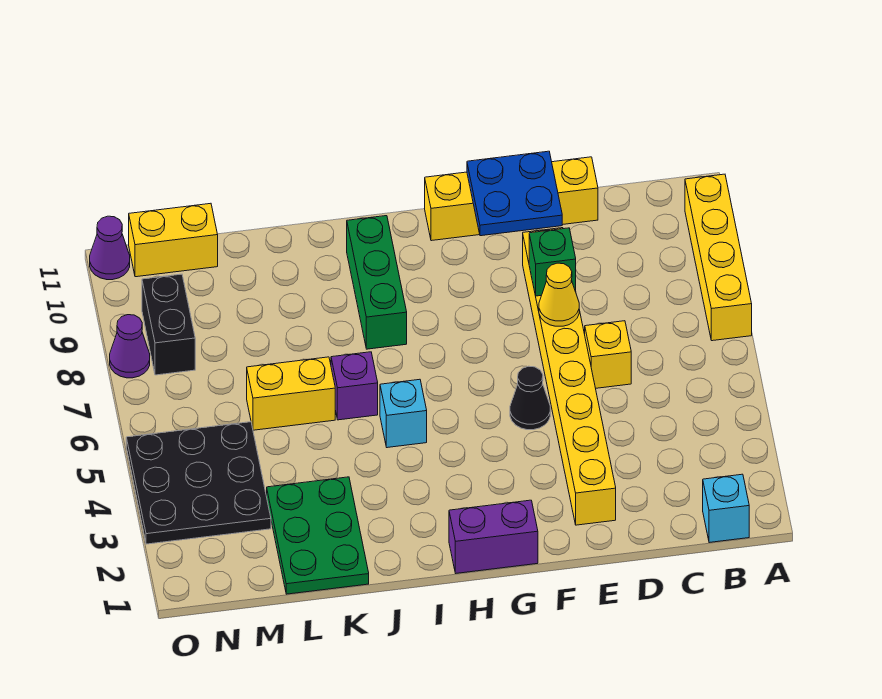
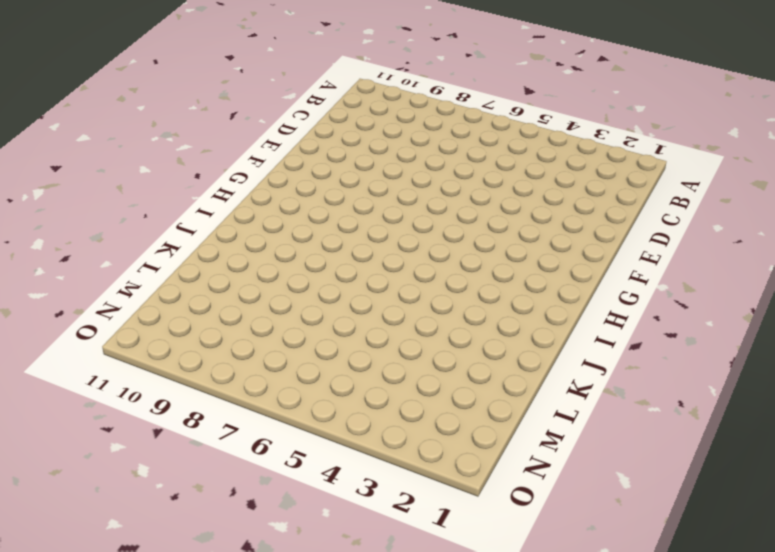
none -> yellow brick A7:A10 level 1
none -> cyan brick B1 level 1
none -> yellow brick D6 level 1

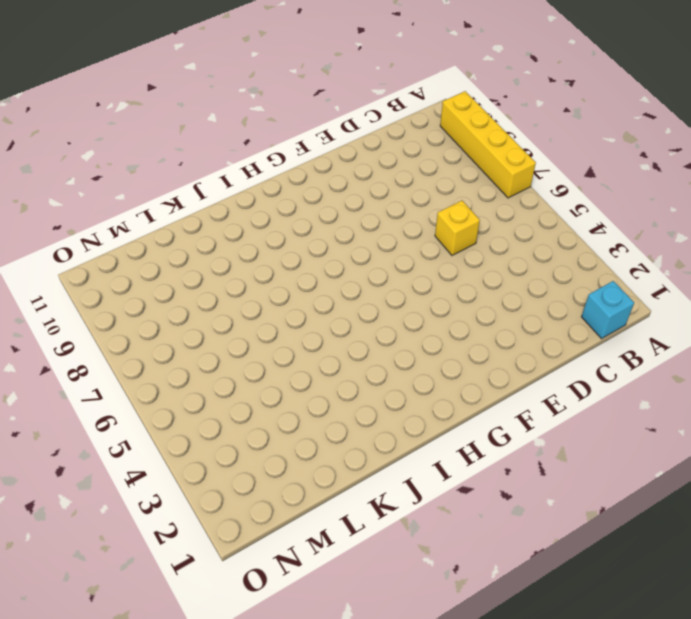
none -> yellow brick D11:G11 level 1
none -> yellow brick E2:E9 level 1
none -> black cone F5 level 1

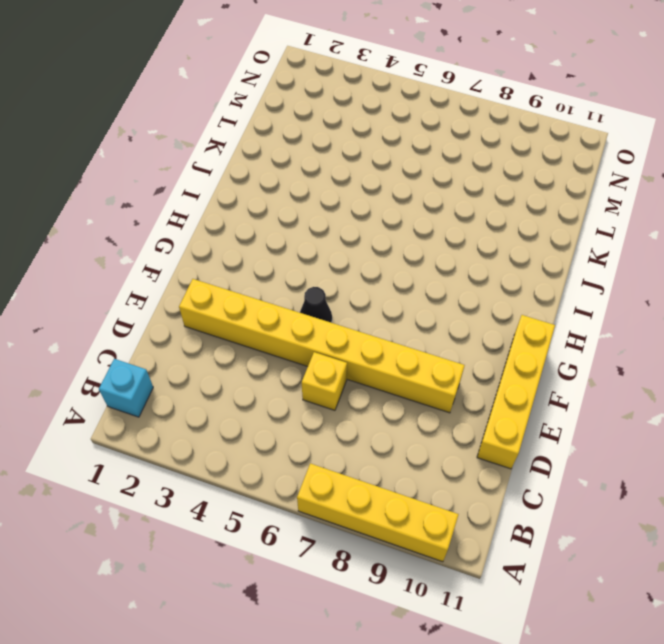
none -> purple brick G1:H1 level 1
none -> cyan brick I5 level 1
none -> green brick I8:I10 level 1

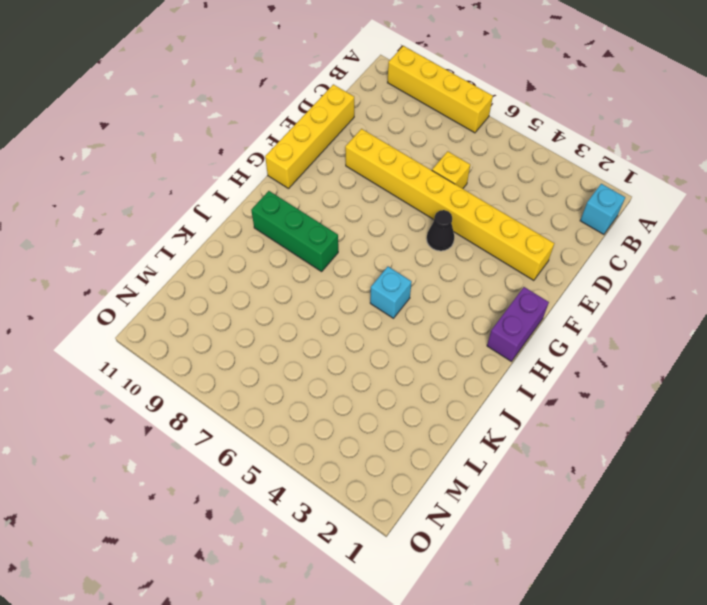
none -> purple brick J6 level 1
none -> green plate K1:L3 level 1
none -> yellow brick K6:L6 level 1

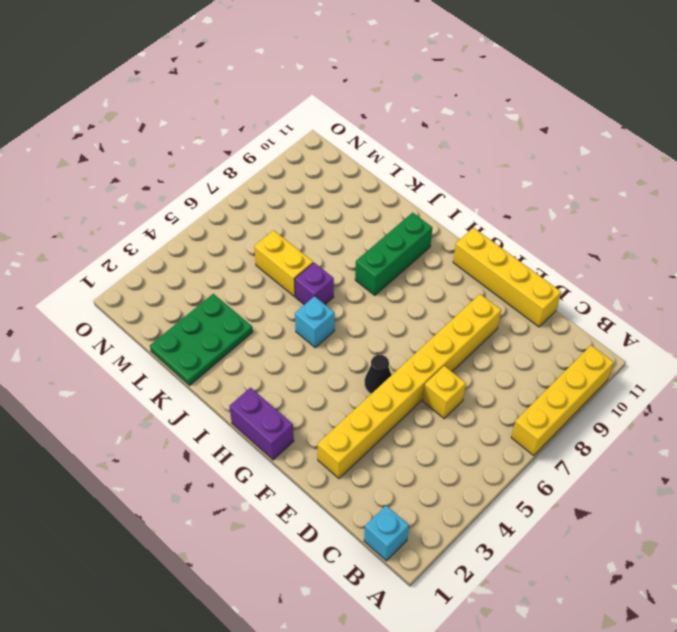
none -> black plate M3:O5 level 1
none -> yellow brick M11:N11 level 1
none -> black brick N8:N9 level 1

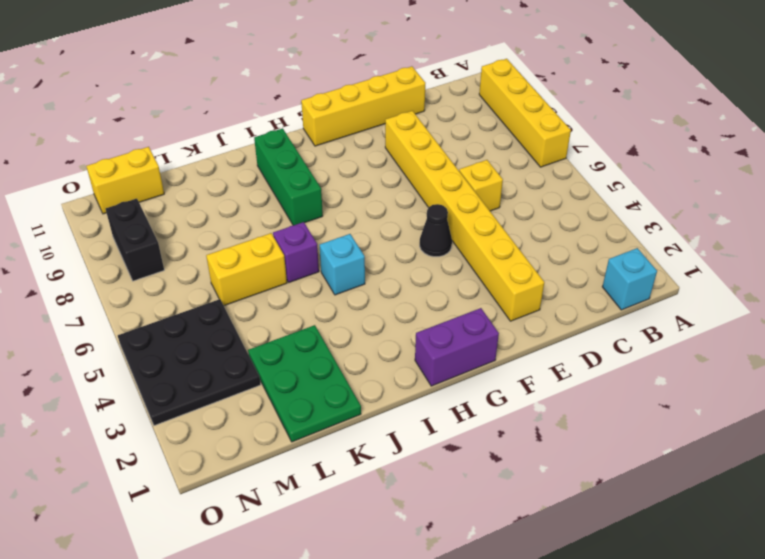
none -> purple cone O8 level 1
none -> purple cone O11 level 1
none -> yellow cone E7 level 2

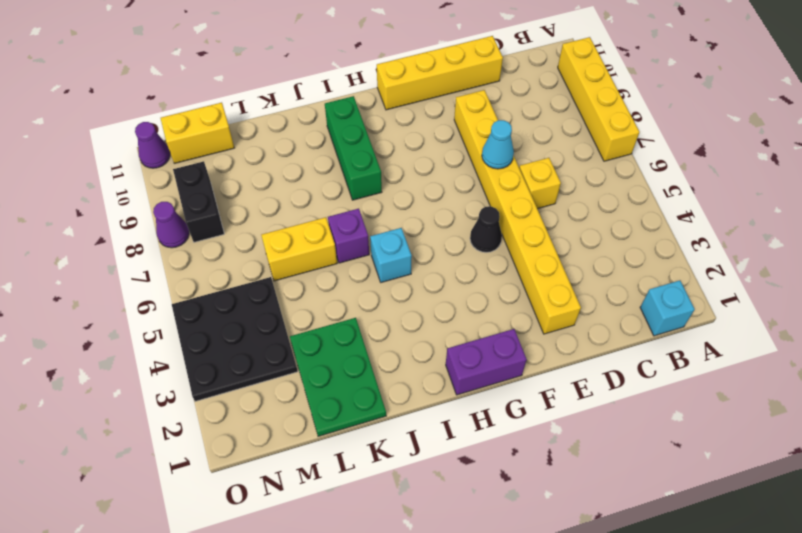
cyan cone E7 level 2 -> yellow cone E7 level 2
none -> green brick E8 level 2
none -> blue plate E10:F11 level 2

